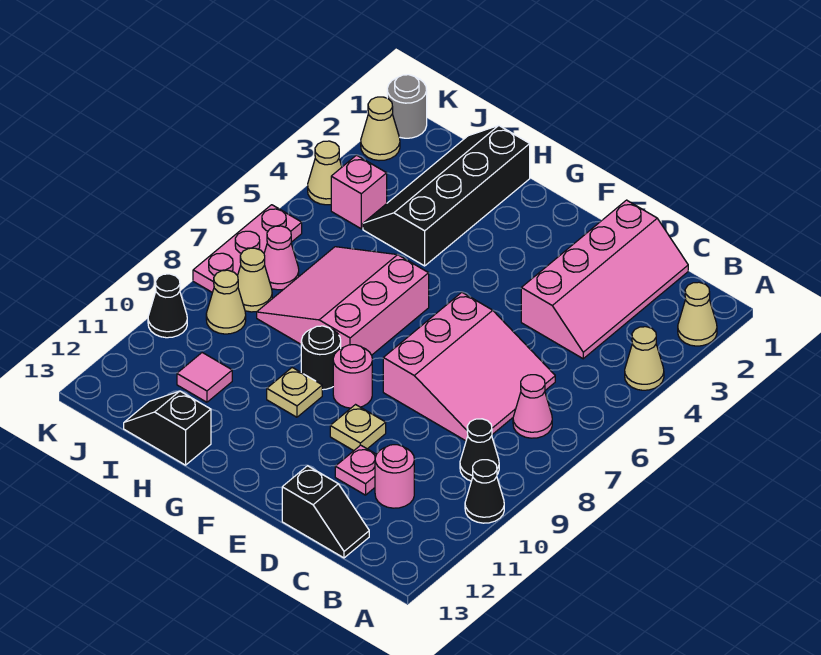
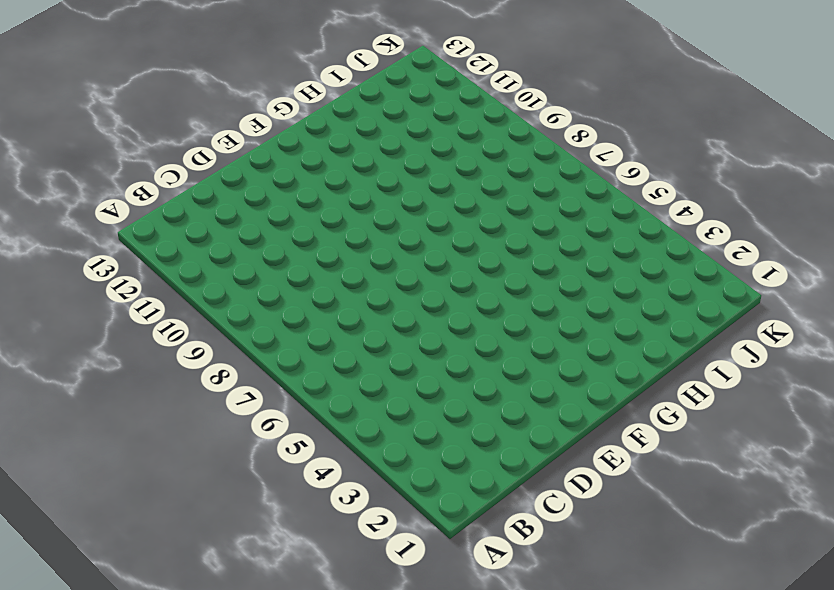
none -> tan cone A2 level 1
none -> tan cone A4 level 1
none -> black cone A10 level 1

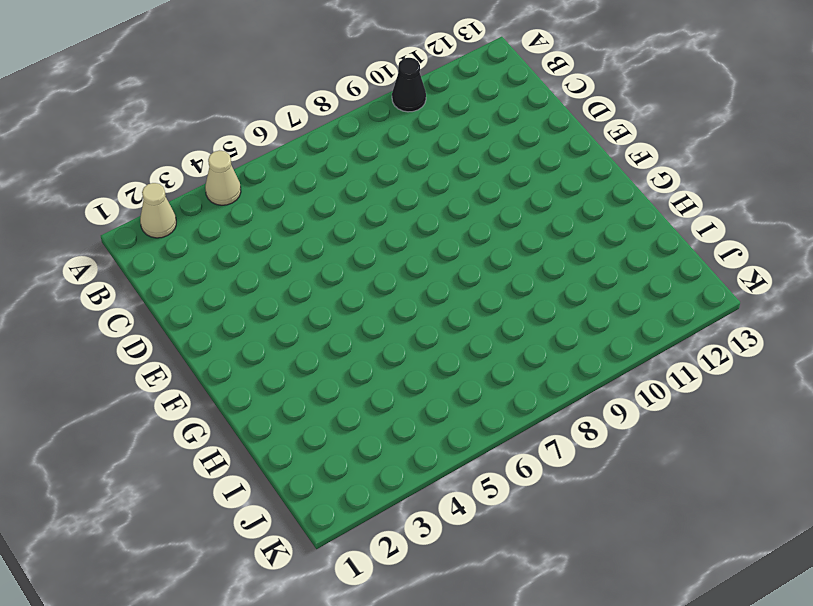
none -> pink cone B7 level 1
none -> black cone B9 level 1
none -> pink slope C1:D4 level 1 top D

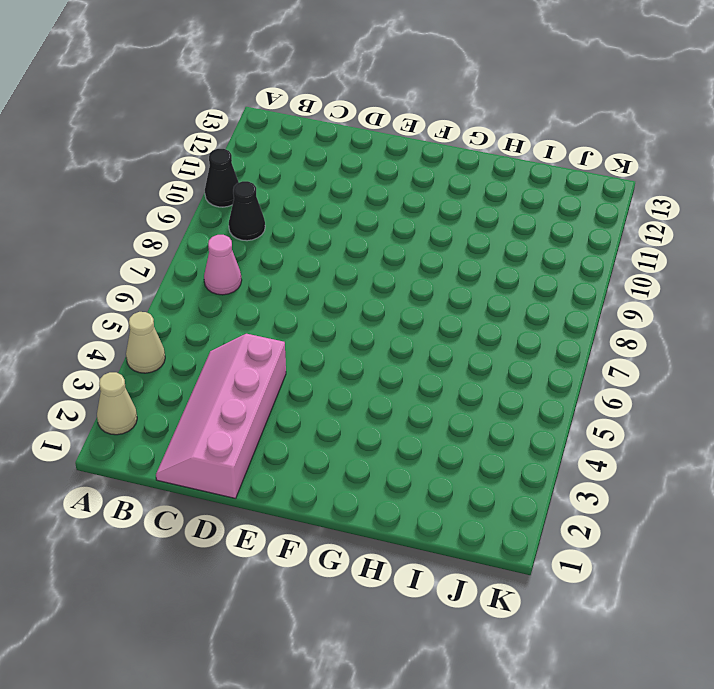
none -> pink slope C6:E8 level 1 top E
none -> pink round brick C11 level 1
none -> black slope C13:D13 level 1 top D

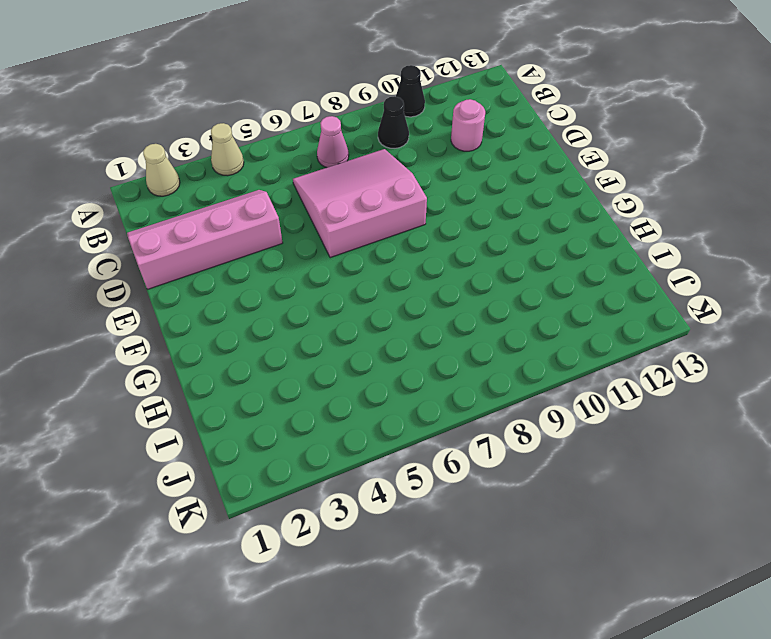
none -> black slope C13:D13 level 1 top D
none -> pink plate D11 level 1
none -> tan plate E10 level 1

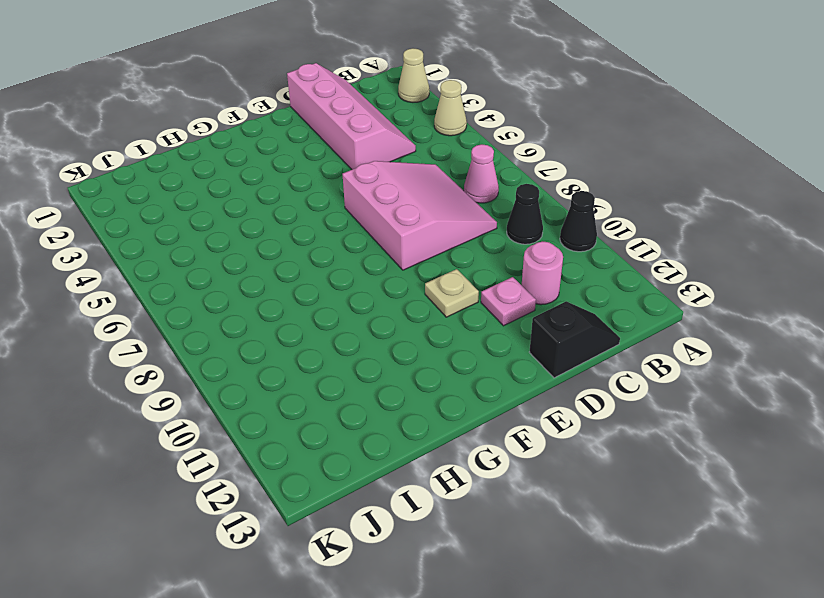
none -> pink round brick F9 level 1
none -> pink slope G6:I8 level 1 top G
none -> black round brick G9 level 1

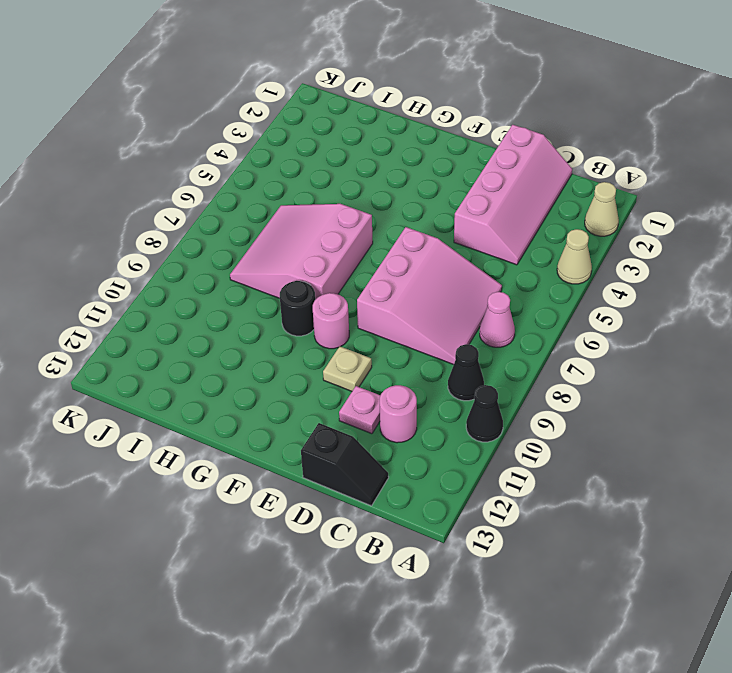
none -> tan plate G10 level 1
none -> black slope H1:I4 level 1 top H
none -> black slope H13:I13 level 1 top H

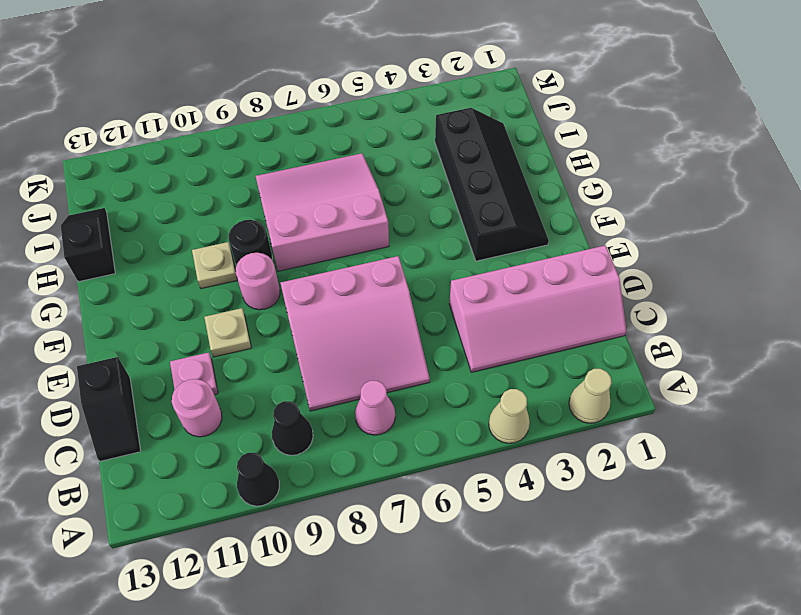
black slope F2:I3 level 1 top 3 -> black slope H1:I4 level 1 top H
none -> pink tile I11 level 1
none -> pink brick J4 level 1
none -> pink cone J7 level 1

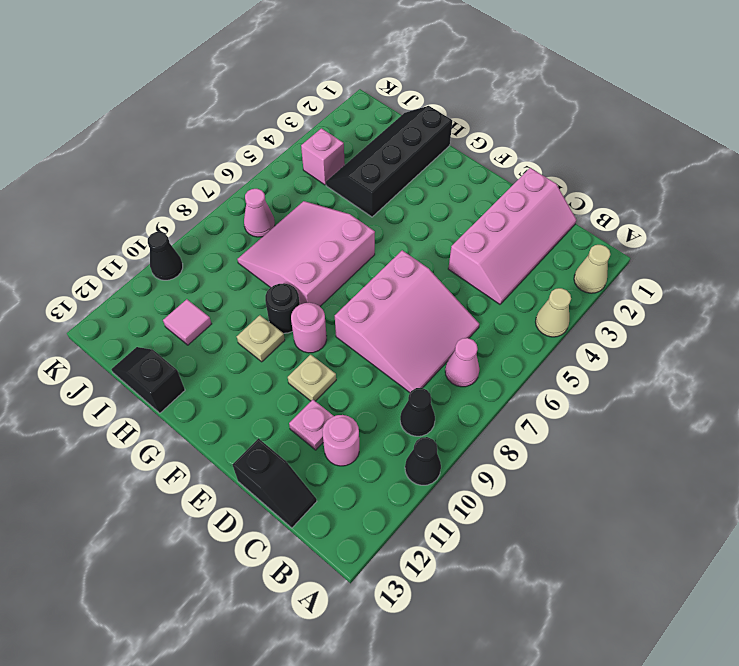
none -> tan cone J8 level 1
none -> tan cone J9 level 1
none -> grey round brick K1 level 1

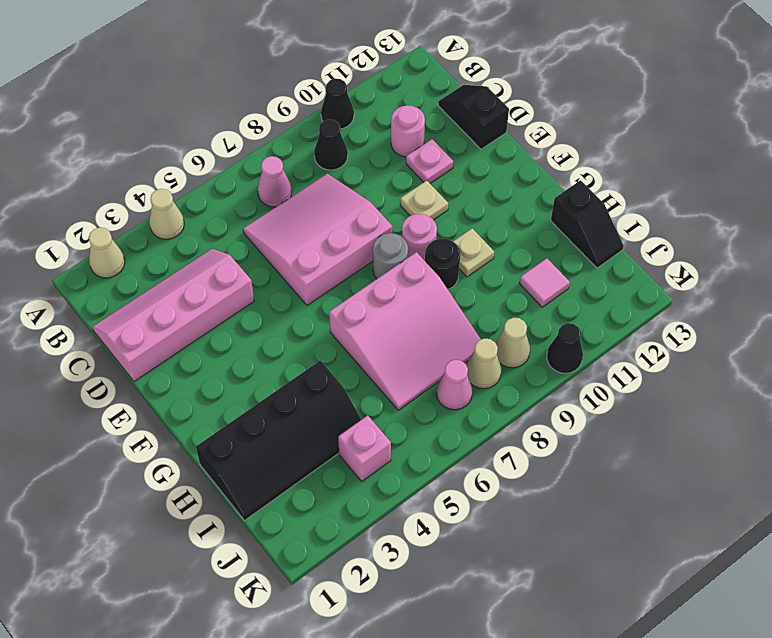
grey round brick F8 level 1 -> grey round brick K1 level 1
none -> tan cone K2 level 1
none -> tan cone K4 level 1
none -> pink plate K6:K8 level 1

